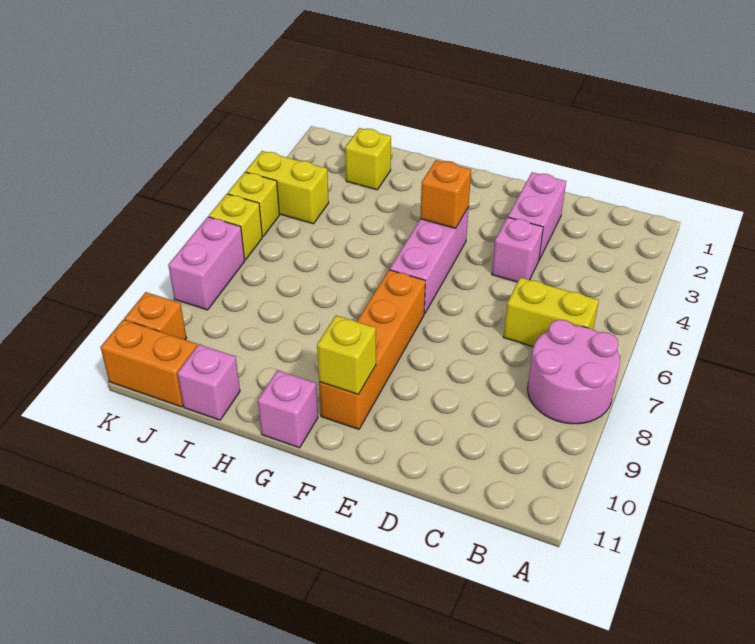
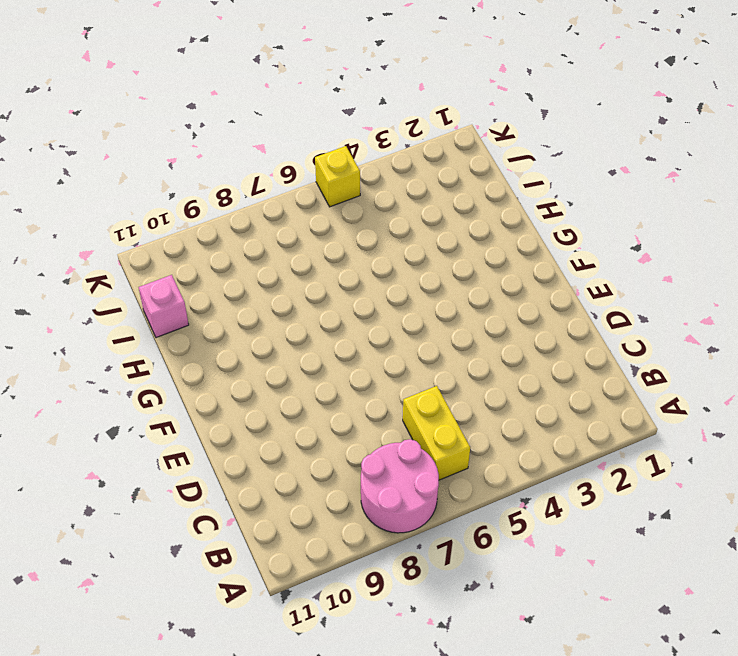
none -> pink brick D2:D3 level 1
none -> pink brick D4 level 1
none -> pink brick F4:F6 level 1

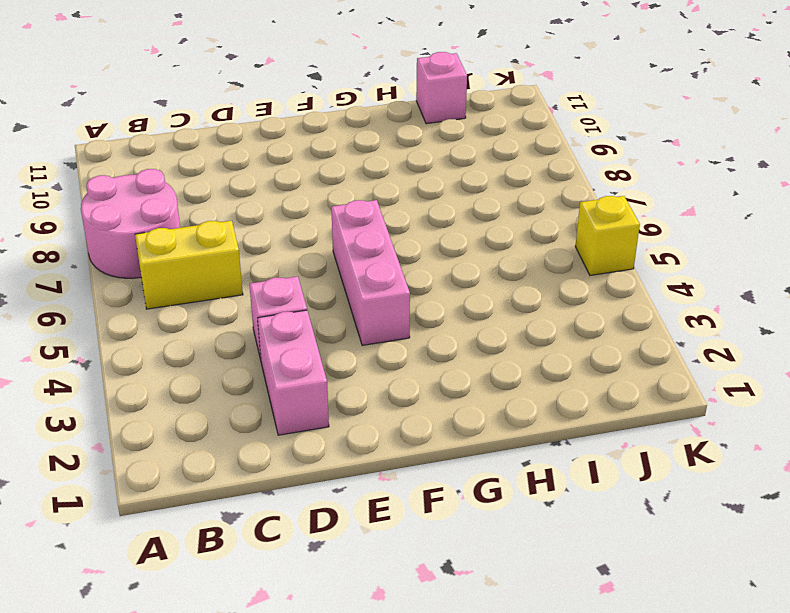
none -> orange brick F7:F10 level 1
none -> pink brick G11 level 1
none -> yellow brick I2 level 1

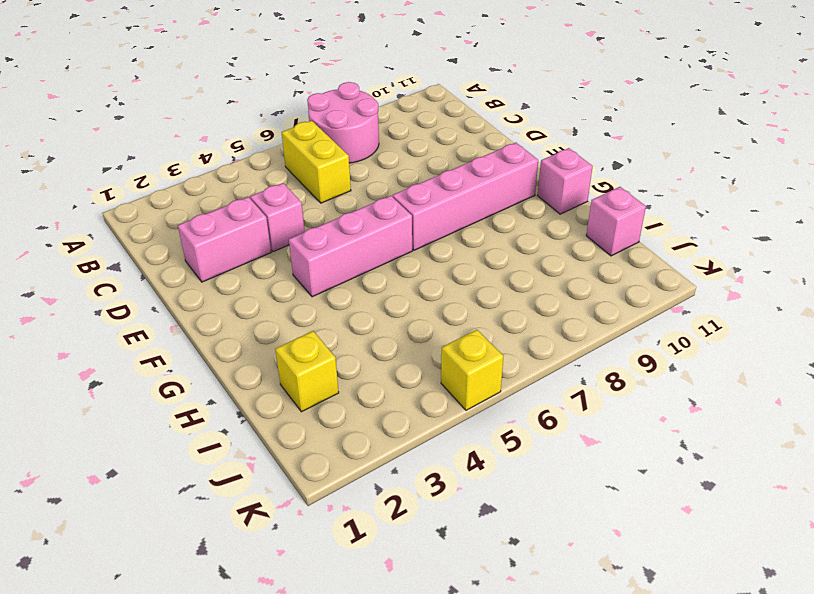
pink brick F7:F10 level 1 -> orange brick F7:F10 level 1
none -> yellow brick J4:K4 level 1
none -> orange brick J11:K11 level 1
none -> yellow brick K6 level 1

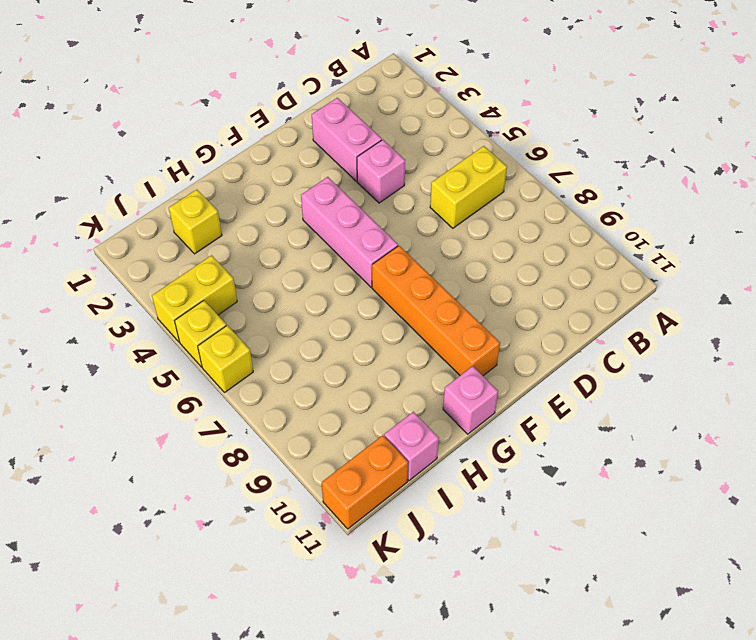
none -> pink round brick A7:B8 level 1
none -> pink brick K7:K8 level 1
none -> orange brick K10 level 1

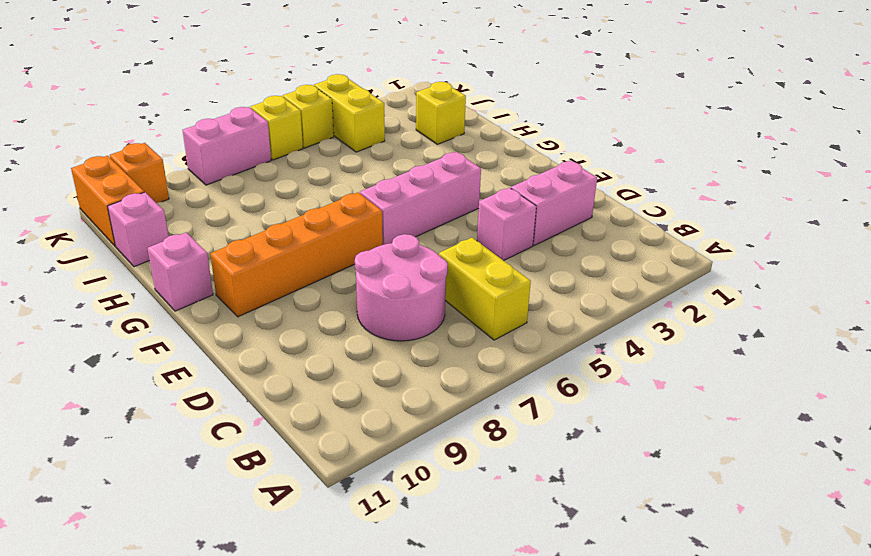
pink round brick C7:D8 level 1 -> pink round brick A7:B8 level 1
none -> orange brick F4 level 2
none -> yellow brick F10 level 2

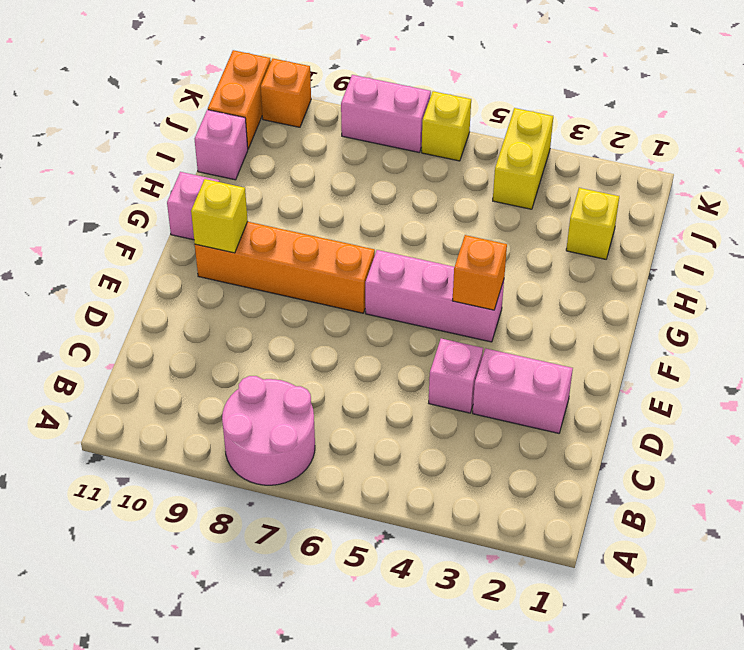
none -> yellow brick B6:C6 level 1
none -> yellow brick K5 level 1

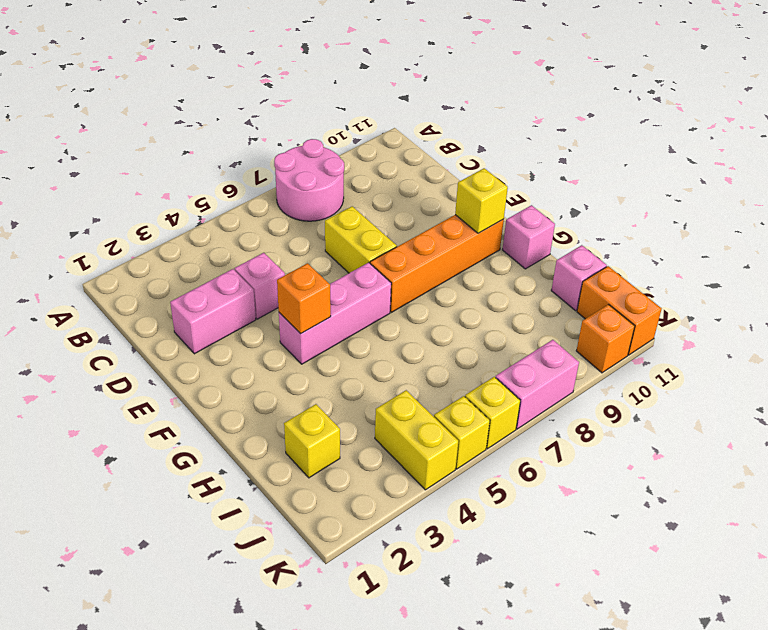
yellow brick D7:E7 level 1 -> yellow brick B6:C6 level 1

